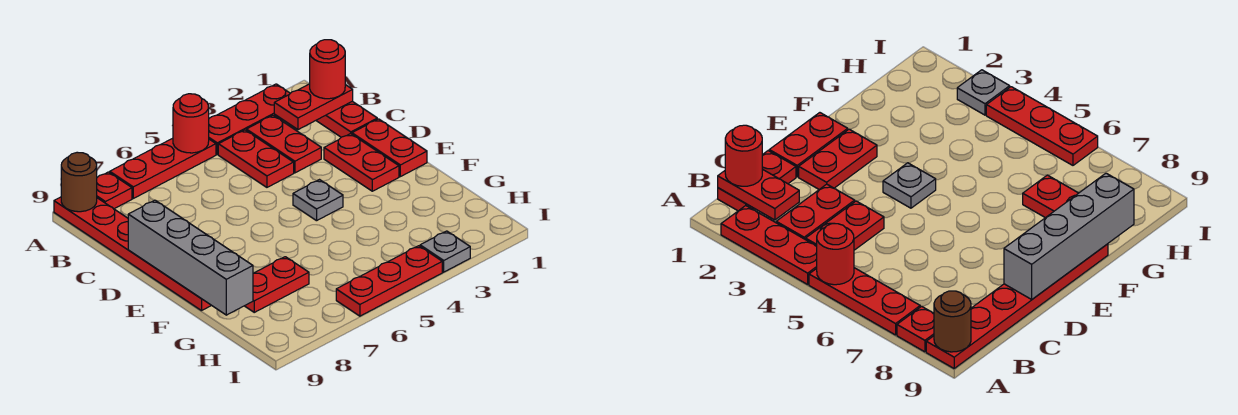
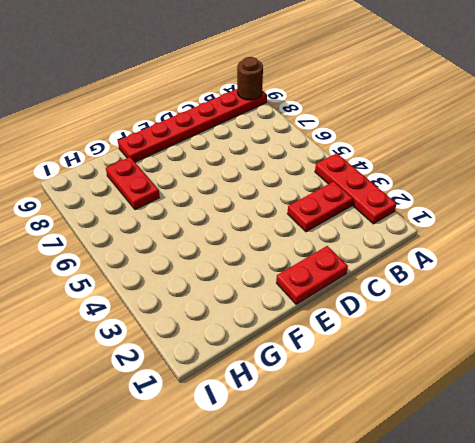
none -> red plate A5:A7 level 1
none -> red plate A8 level 1
none -> red plate B1:C1 level 1

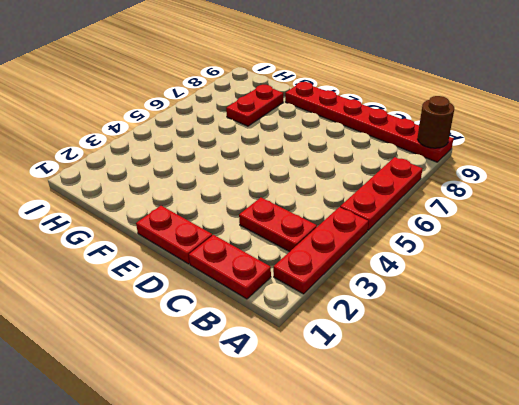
none -> red plate A8 level 1
none -> red plate B4:C4 level 1
none -> red plate D2:E2 level 1

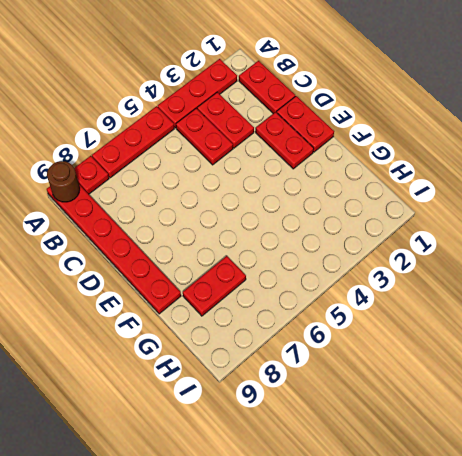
none -> grey plate E4 level 1
none -> grey plate I3 level 1
none -> red plate I4:I6 level 1

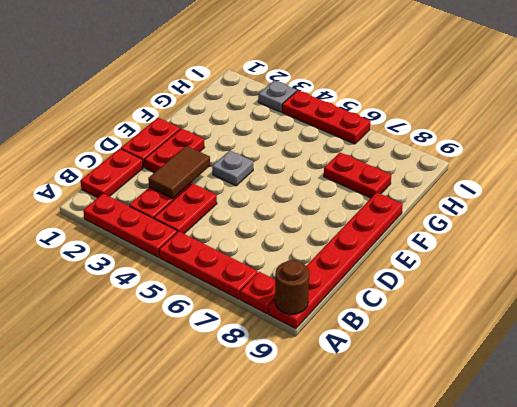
brown tile C3:D3 level 2 -> none
none -> red round brick A5 level 2
none -> red plate B1:B2 level 2
none -> grey brick D9:G9 level 2

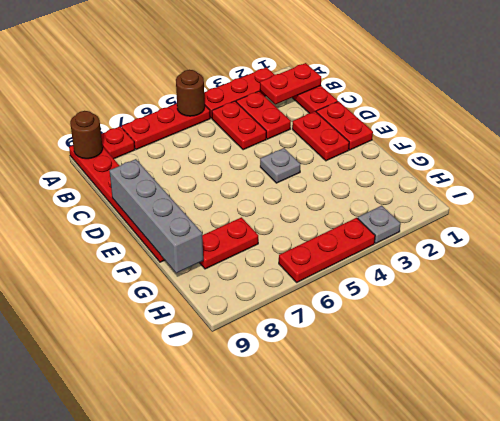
brown round brick A5 level 2 -> red round brick A5 level 2
none -> red round brick B1 level 3

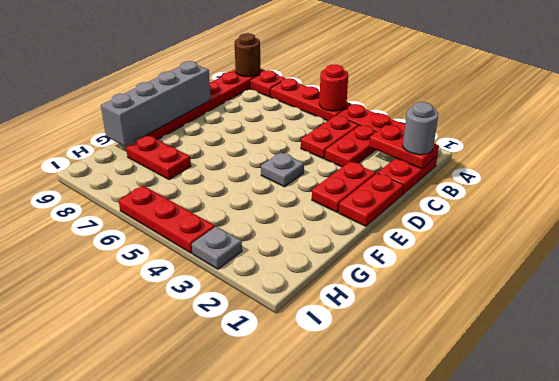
grey round brick B1 level 3 -> red round brick B1 level 3

